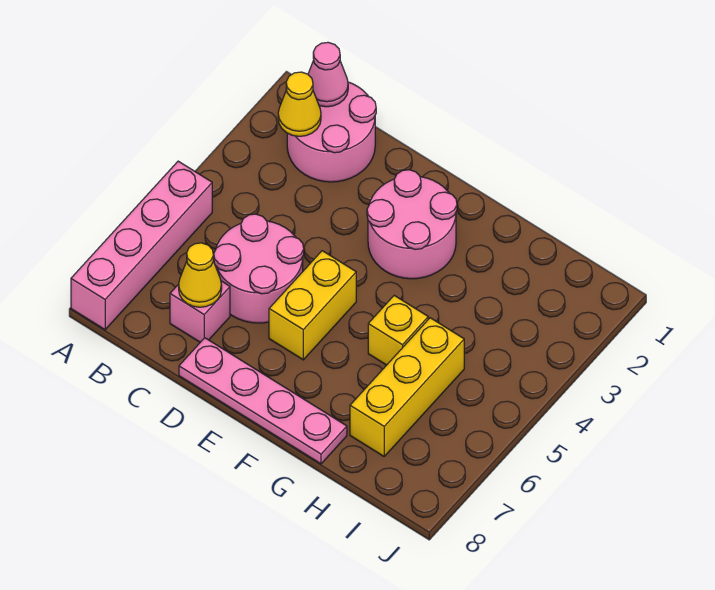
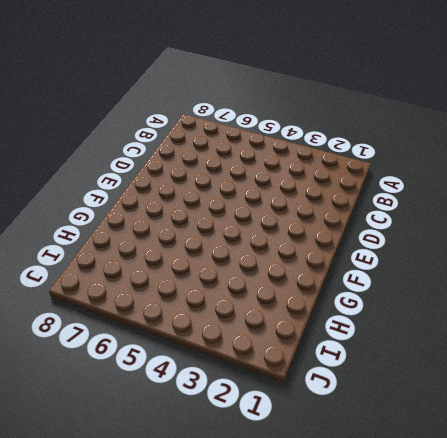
none -> pink brick A5:A8 level 1
none -> pink round brick B1:C2 level 1
none -> pink round brick C5:D6 level 1

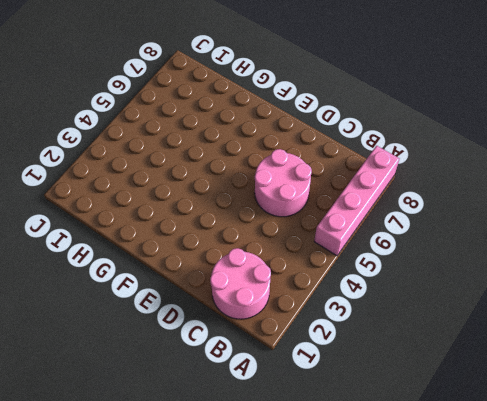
none -> pink brick C7 level 1
none -> pink plate D8:G8 level 1
none -> pink round brick E2:F3 level 1

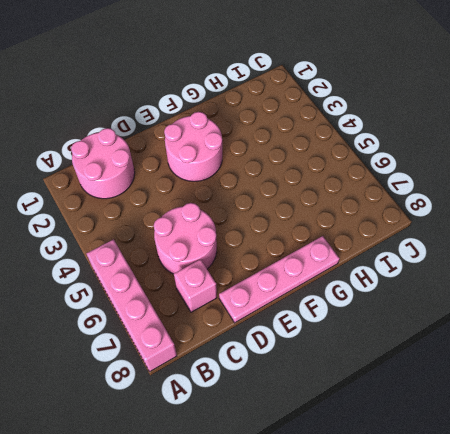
none -> yellow brick E5:E6 level 1
none -> yellow brick G5 level 1
none -> yellow brick H5:H7 level 1

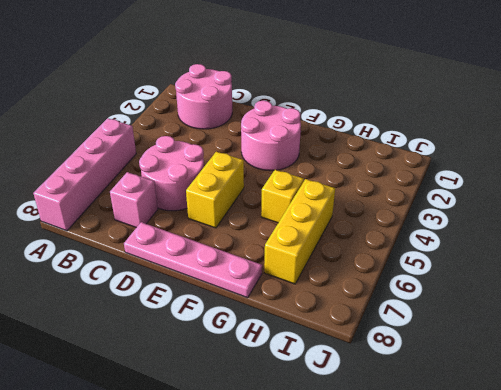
none -> pink cone B1 level 2
none -> yellow cone B2 level 2
none -> yellow cone C7 level 2

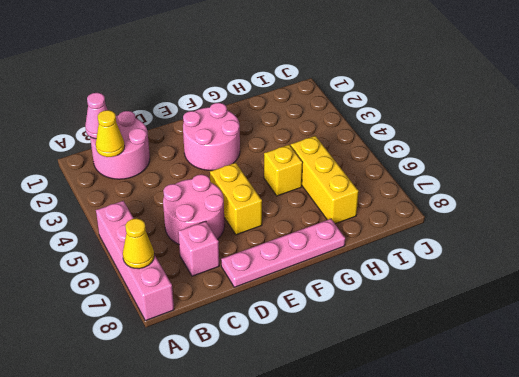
yellow cone A7 level 2 -> yellow cone C7 level 2

